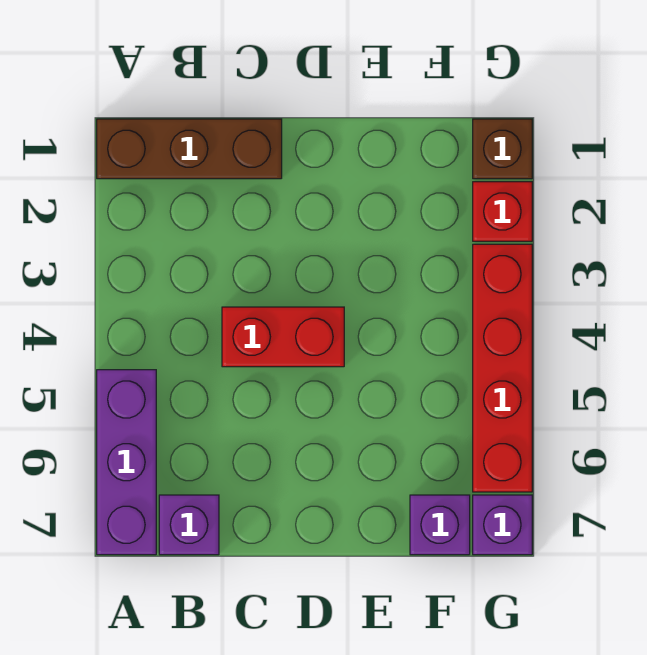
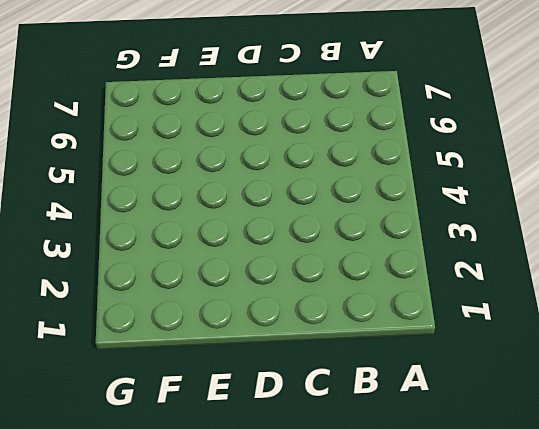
none -> brown brick A1:C1 level 1
none -> purple brick A5:A7 level 1

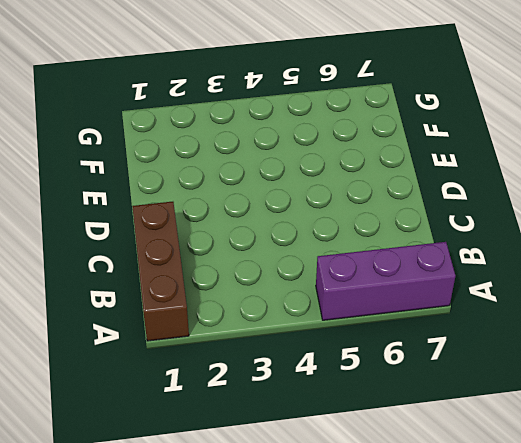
none -> purple brick B7 level 1
none -> red brick C4:D4 level 1

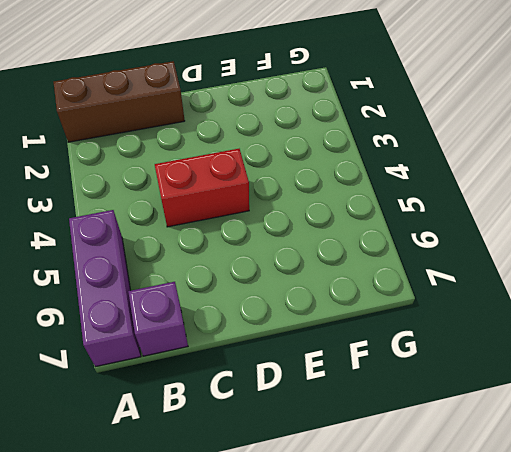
none -> purple brick F7 level 1
none -> brown brick G1 level 1

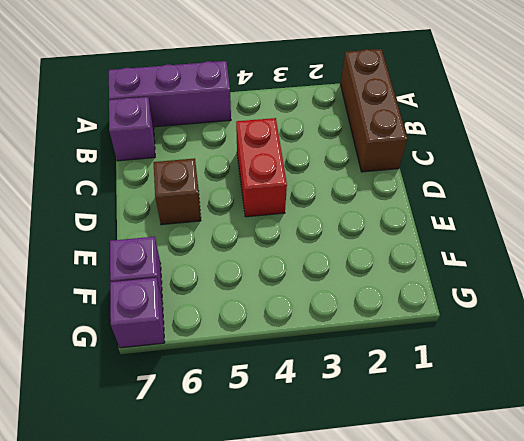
brown brick D6 level 1 -> brown brick G1 level 1
none -> red brick G2 level 1
none -> red brick G3:G6 level 1

